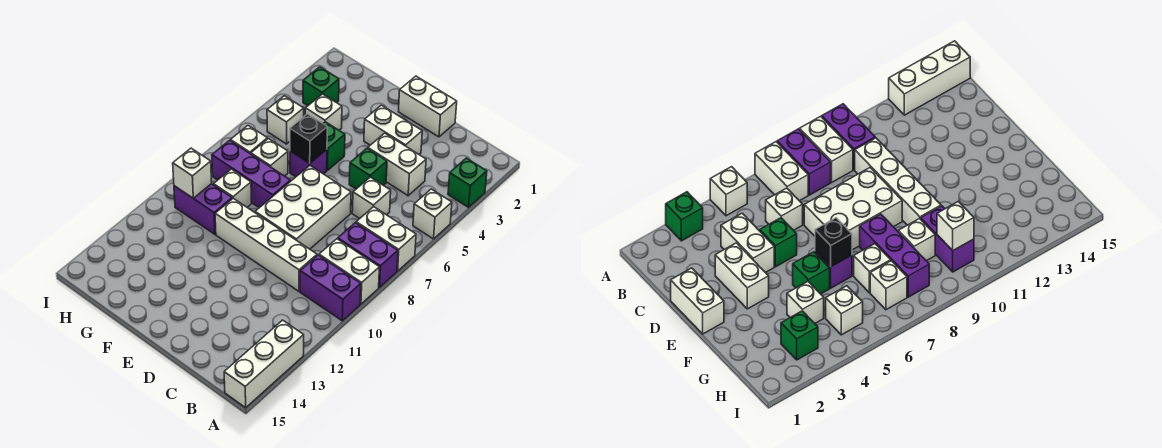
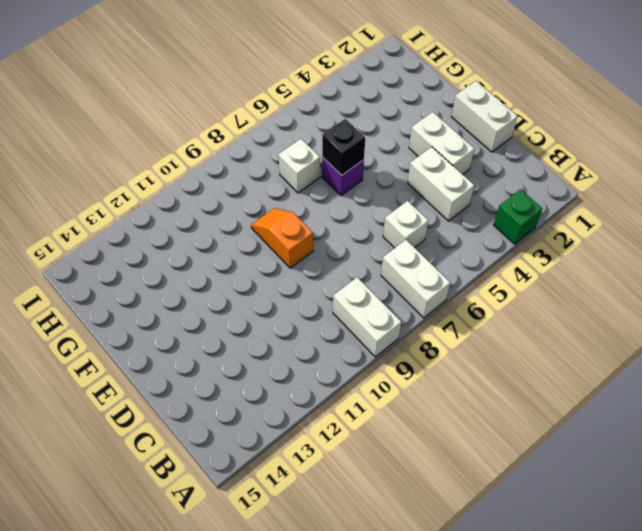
orange slope E9:F9 level 1 top E -> white brick D7:E9 level 1
none -> white brick A5 level 1
none -> purple brick A8:B8 level 1
none -> purple brick A10:B10 level 1

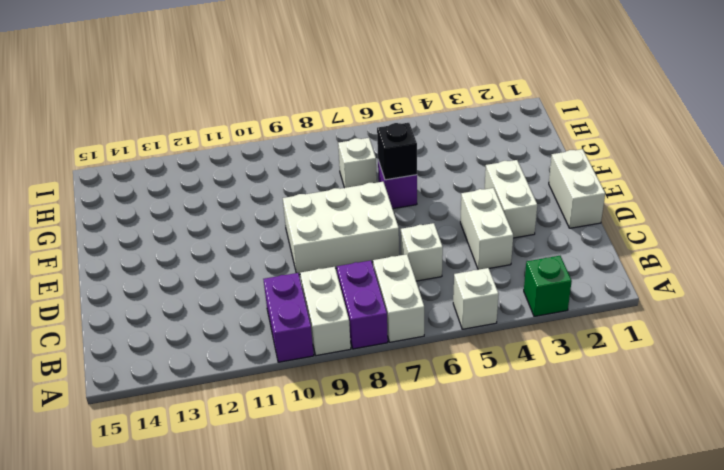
none -> white brick A13:A15 level 1
none -> white brick C10:F10 level 1
none -> green brick D5 level 1

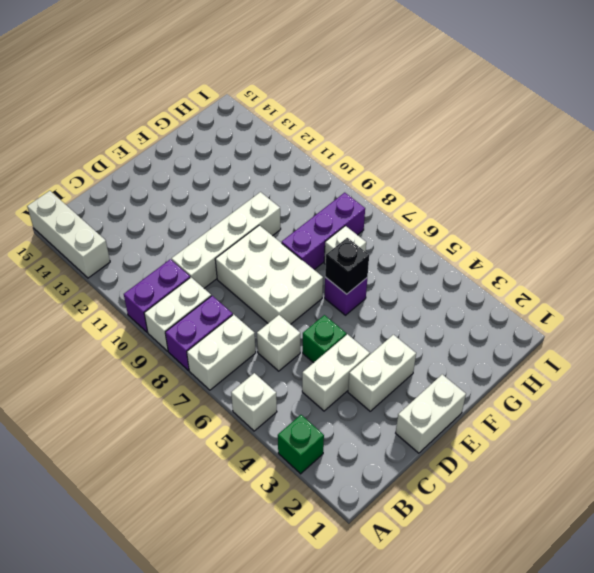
none -> green brick F5 level 1
none -> white brick G4 level 1
none -> white brick G9 level 1

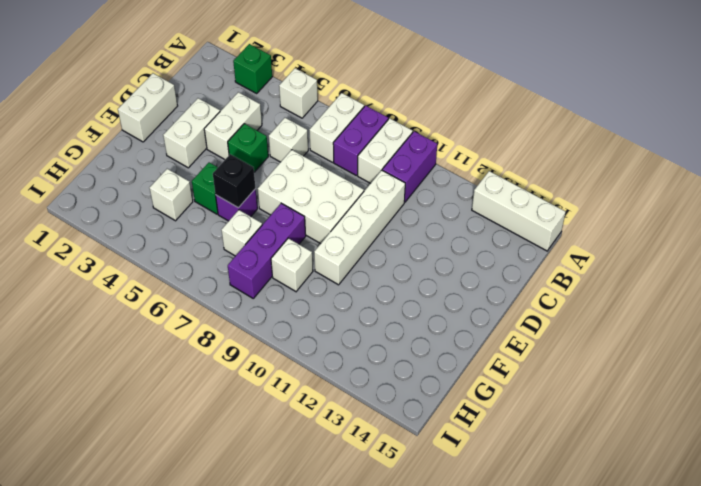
none -> purple brick G10:H10 level 1
none -> green brick H3 level 1
none -> white brick H5 level 1

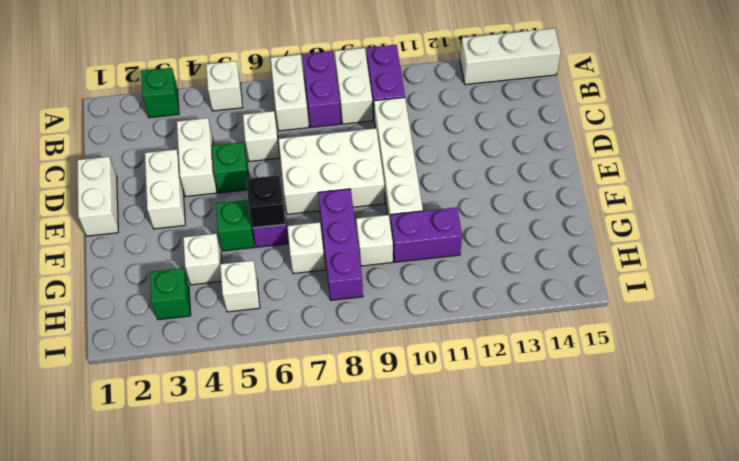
purple brick G10:G11 level 1 -> purple brick G10:H10 level 1
none -> white brick H7 level 1
none -> white brick H10 level 2

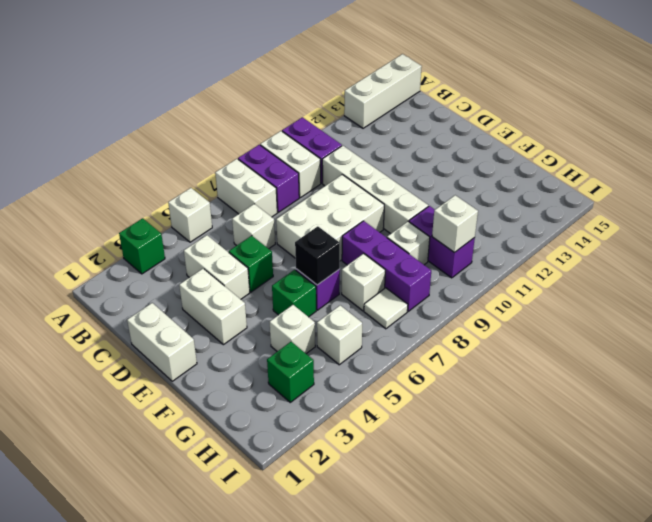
white tile H7 level 1 -> white brick H7 level 1

